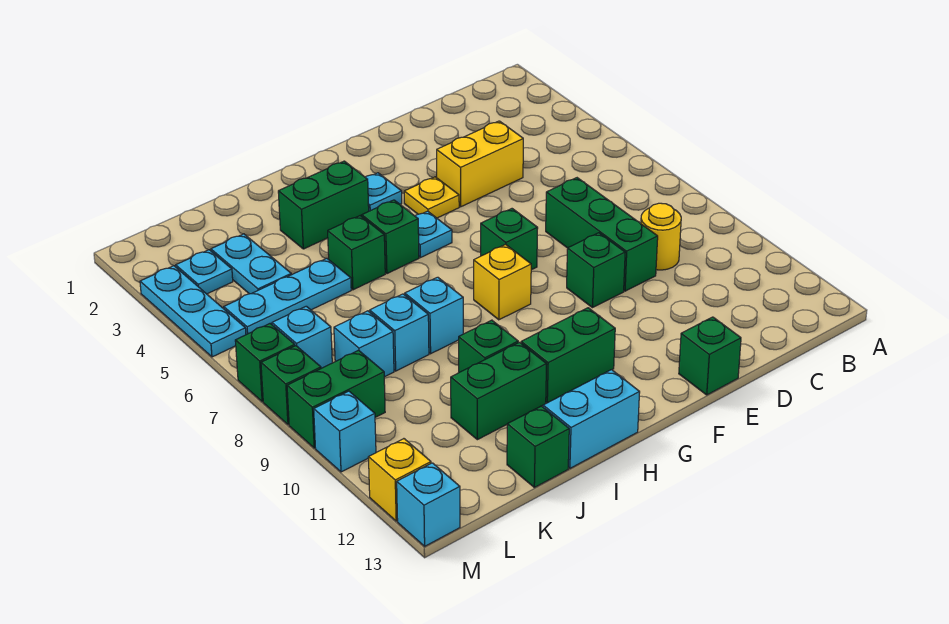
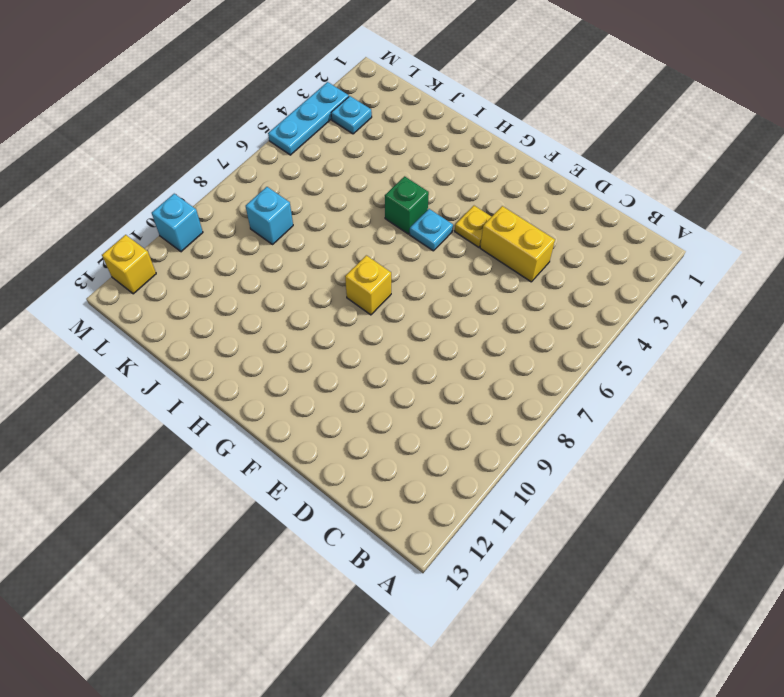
none -> yellow round brick C9 level 1
none -> green brick D7:D9 level 1
none -> green brick E9 level 1
none -> green brick E13 level 1

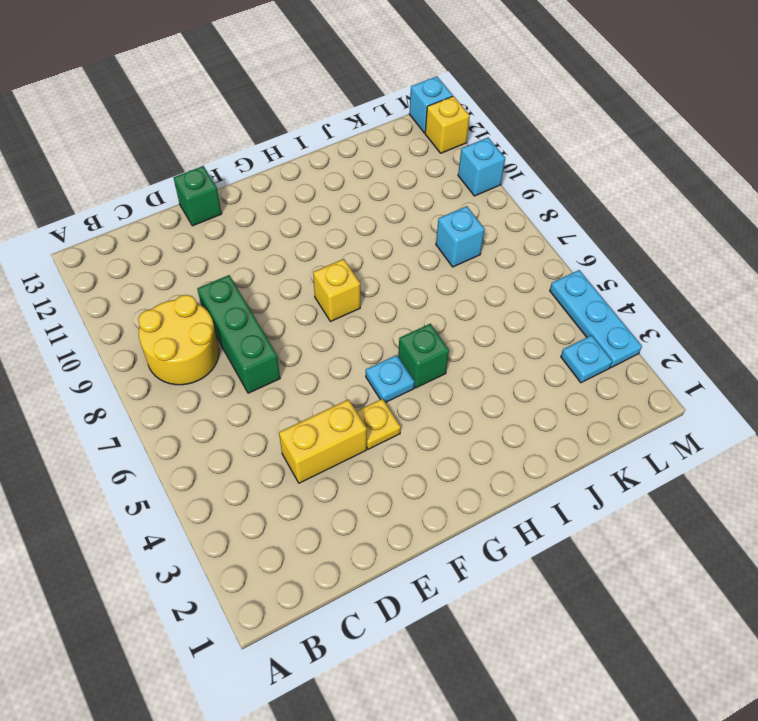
yellow round brick B8:C9 level 1 -> yellow round brick C9 level 1
none -> green brick E9 level 1
none -> green brick F7 level 1
none -> cyan plate G3 level 1
none -> green brick G11:H11 level 1

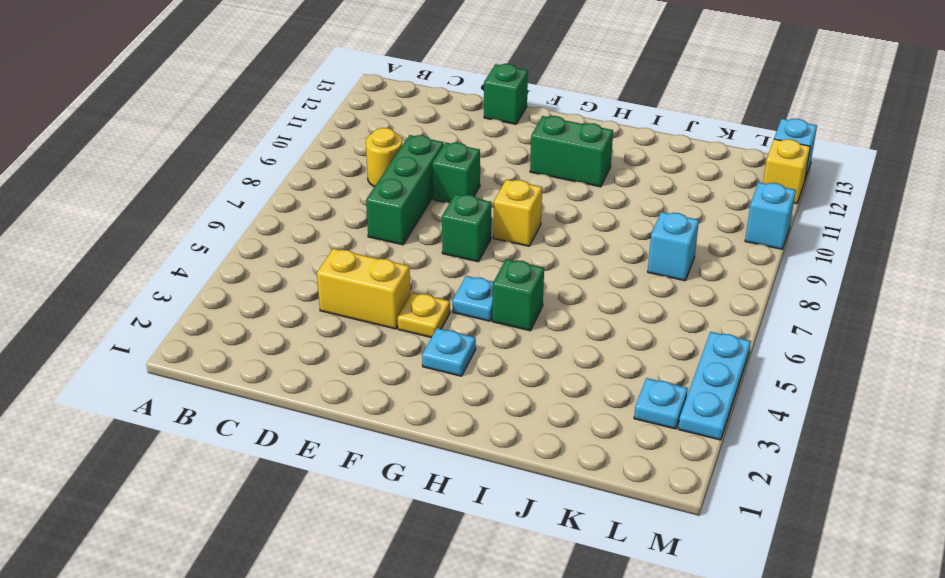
none -> green brick H3:I3 level 1
none -> cyan brick H13:I13 level 1
none -> green brick I5 level 1
none -> cyan brick I8 level 1

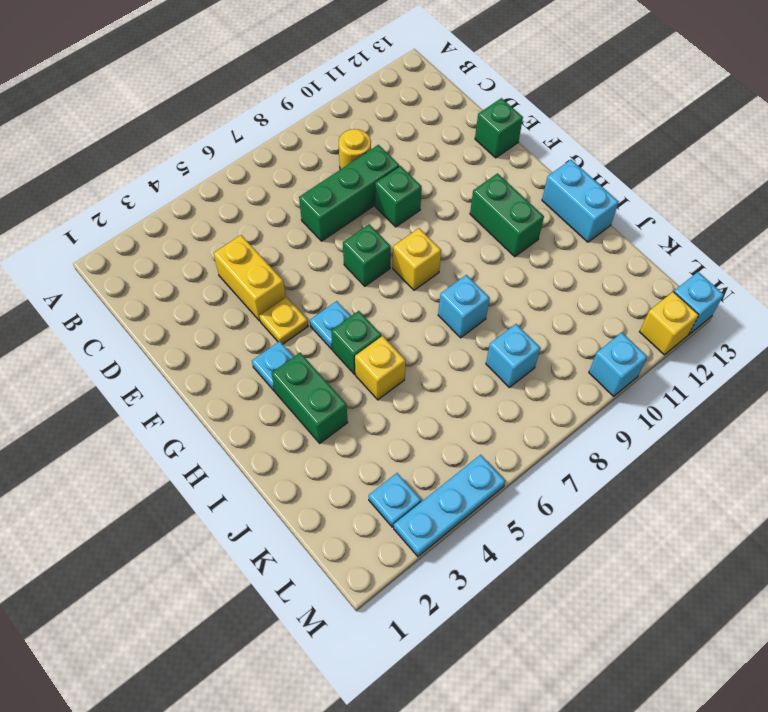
yellow brick I5 level 1 -> green brick I5 level 1
none -> green brick I10 level 1
none -> green brick I11:J11 level 1
none -> cyan plate J5:L5 level 1
none -> cyan brick J8 level 1

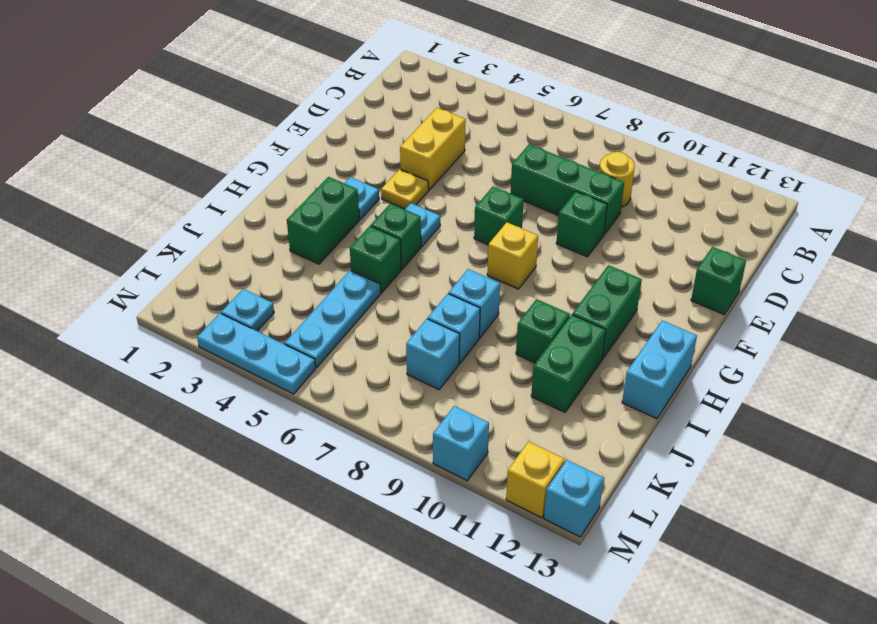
none -> green brick J13 level 1
none -> cyan plate K3:K4 level 1
none -> cyan brick L7 level 1
none -> green brick L9:M9 level 1

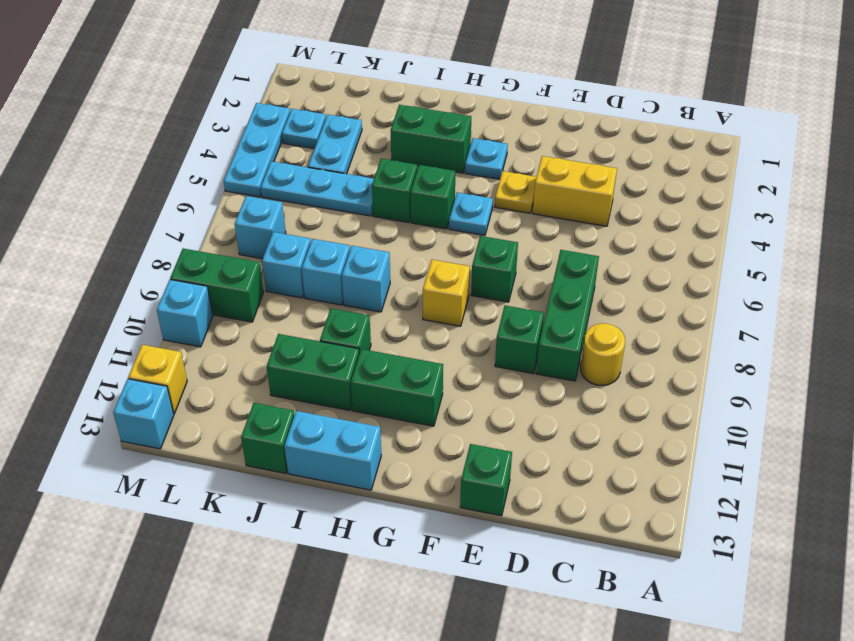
none -> green brick M7 level 1
none -> green brick M8 level 1

